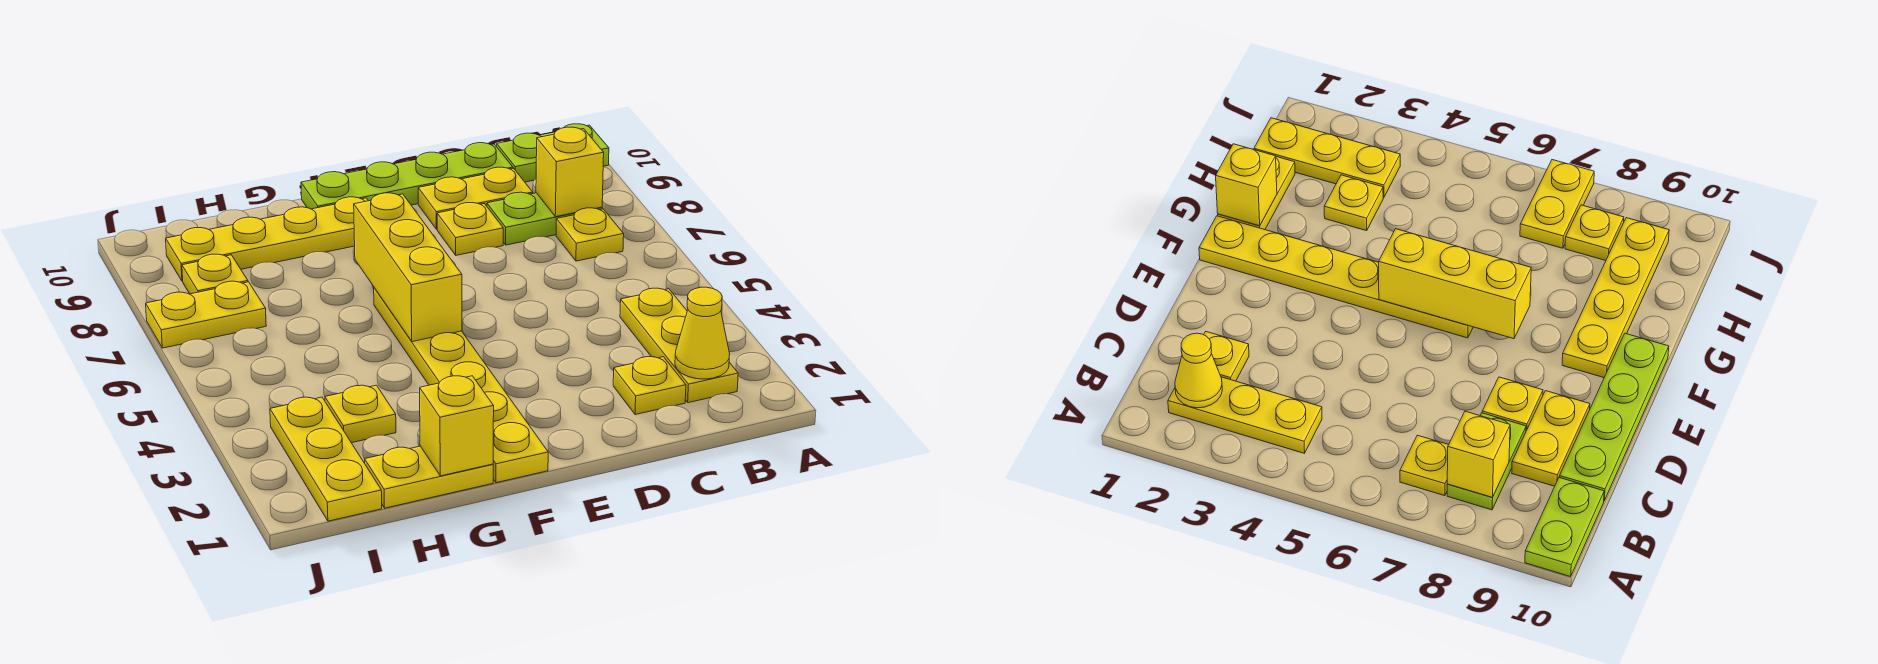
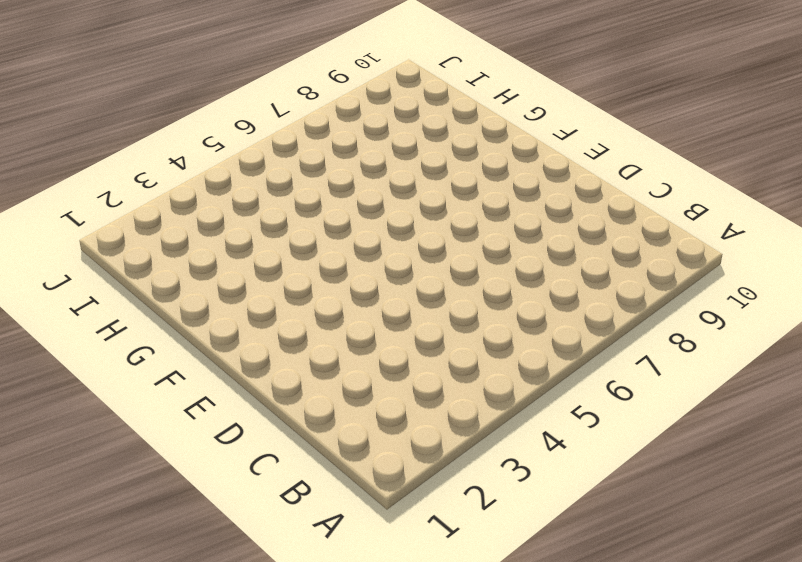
none -> lime plate A10:B10 level 1
none -> yellow plate B2:B4 level 1
none -> yellow plate B7 level 1

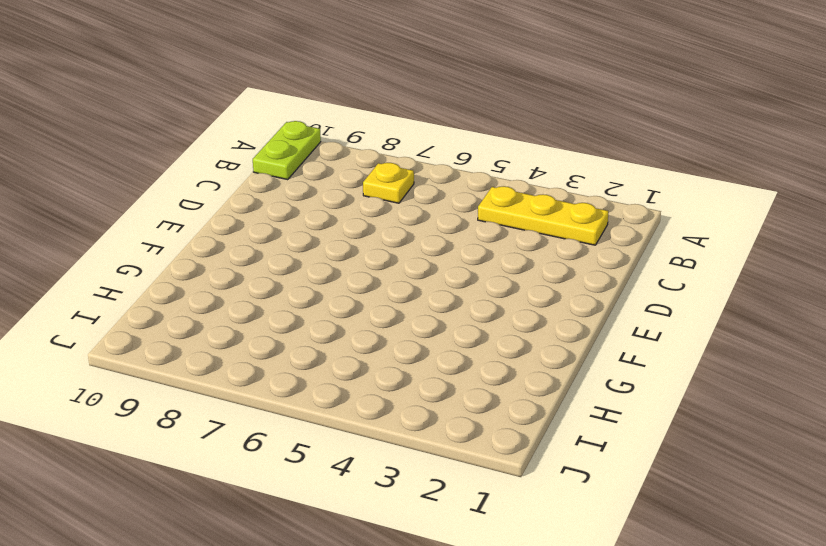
none -> lime plate B8:C8 level 1
none -> yellow plate C2 level 1
none -> yellow plate C9:D9 level 1

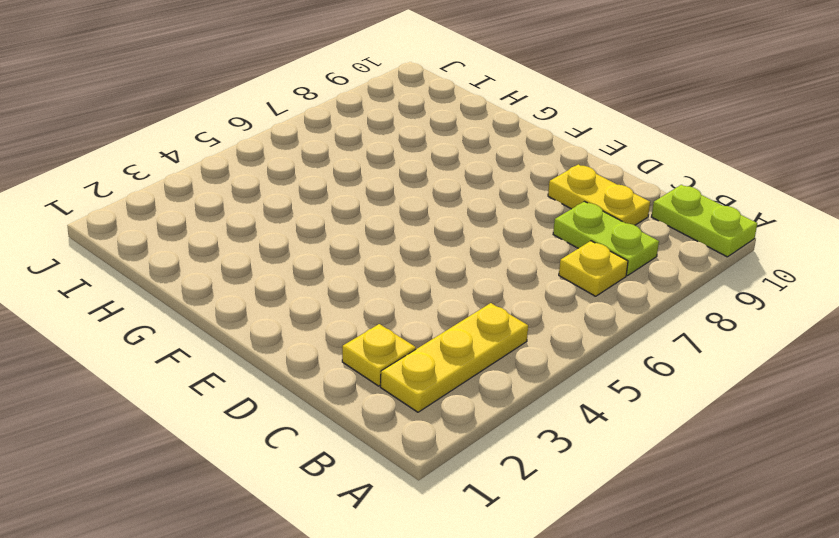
none -> lime plate C10:F10 level 1
none -> yellow plate D8 level 1
none -> yellow plate F1:F6 level 1

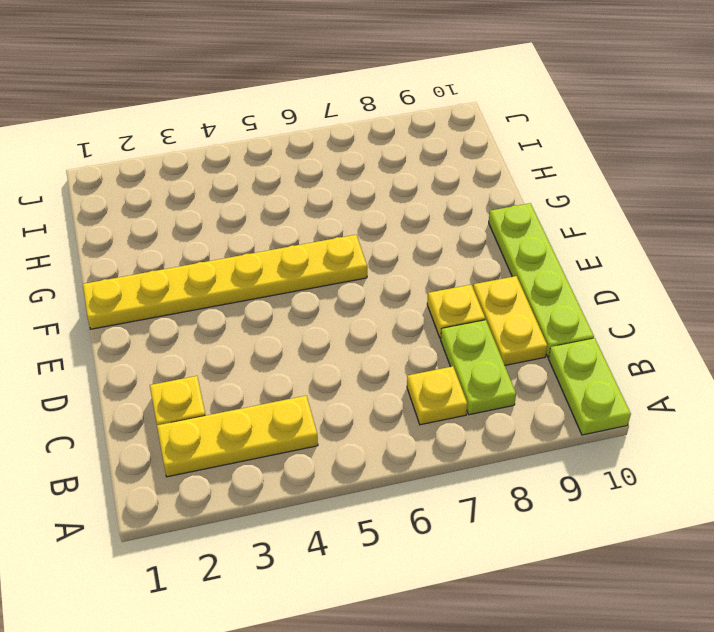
none -> yellow plate F9:I9 level 1
none -> yellow plate G1:H1 level 1
none -> yellow plate H3 level 1

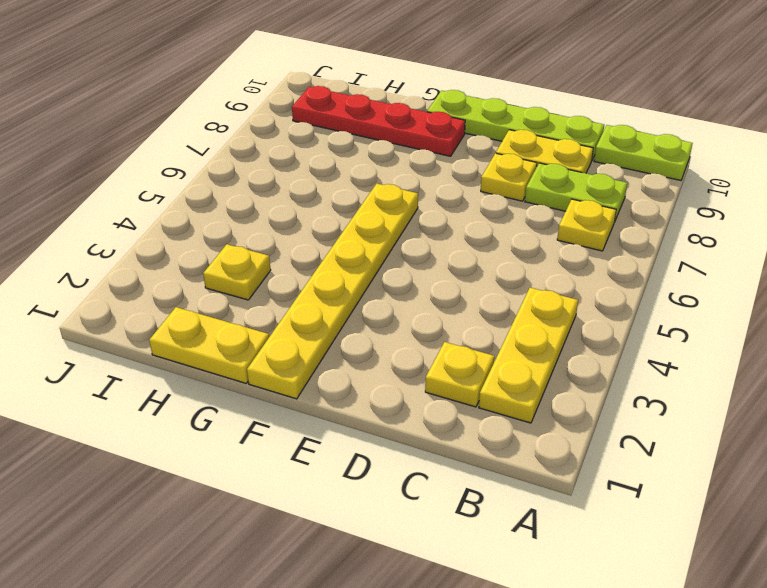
red plate F9:I9 level 1 -> yellow plate F9:I9 level 1
none -> yellow plate I1:I3 level 1
none -> yellow plate I7:J7 level 1
none -> yellow plate I8 level 1

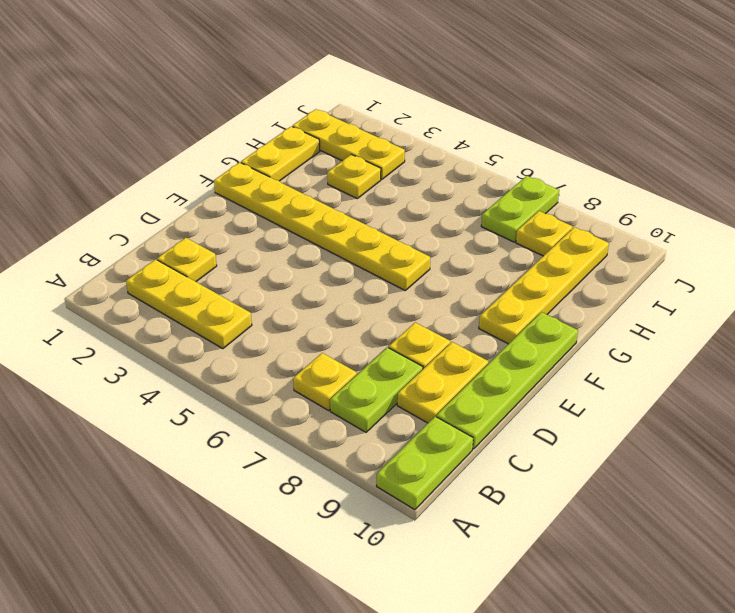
lime plate I7:J7 level 1 -> yellow plate I7:J7 level 1
none -> yellow cone B2 level 2
none -> yellow brick B8 level 2
none -> yellow brick F5:F7 level 2

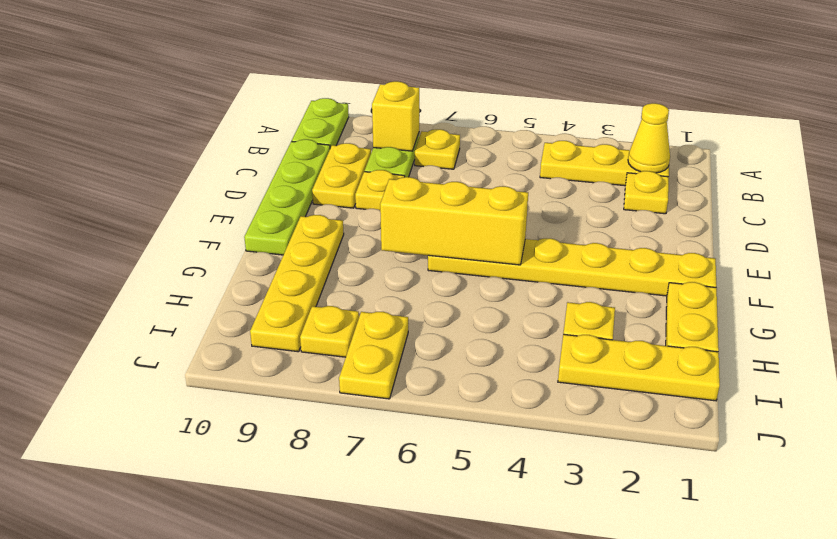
none -> yellow brick G1 level 2

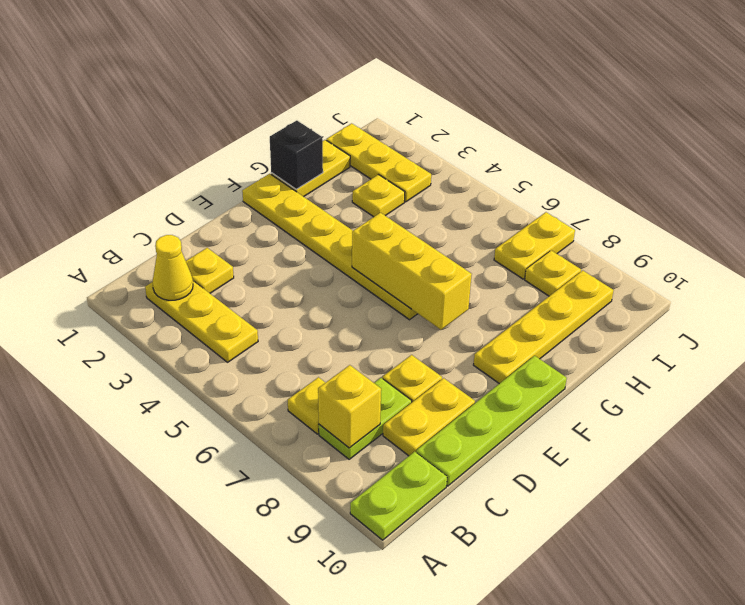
black brick G1 level 2 -> yellow brick G1 level 2

